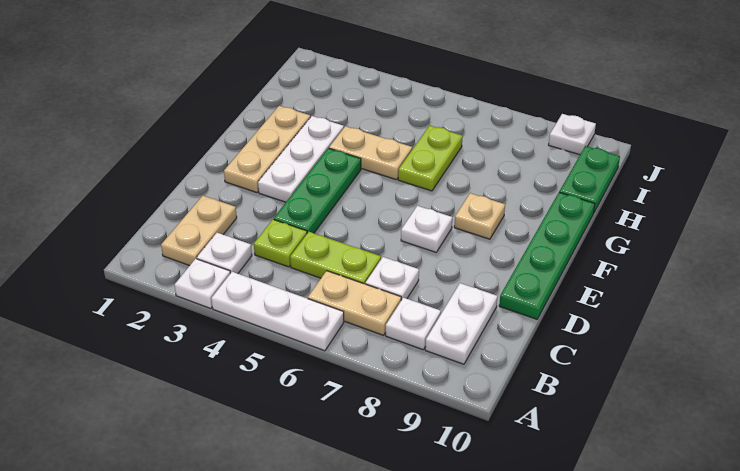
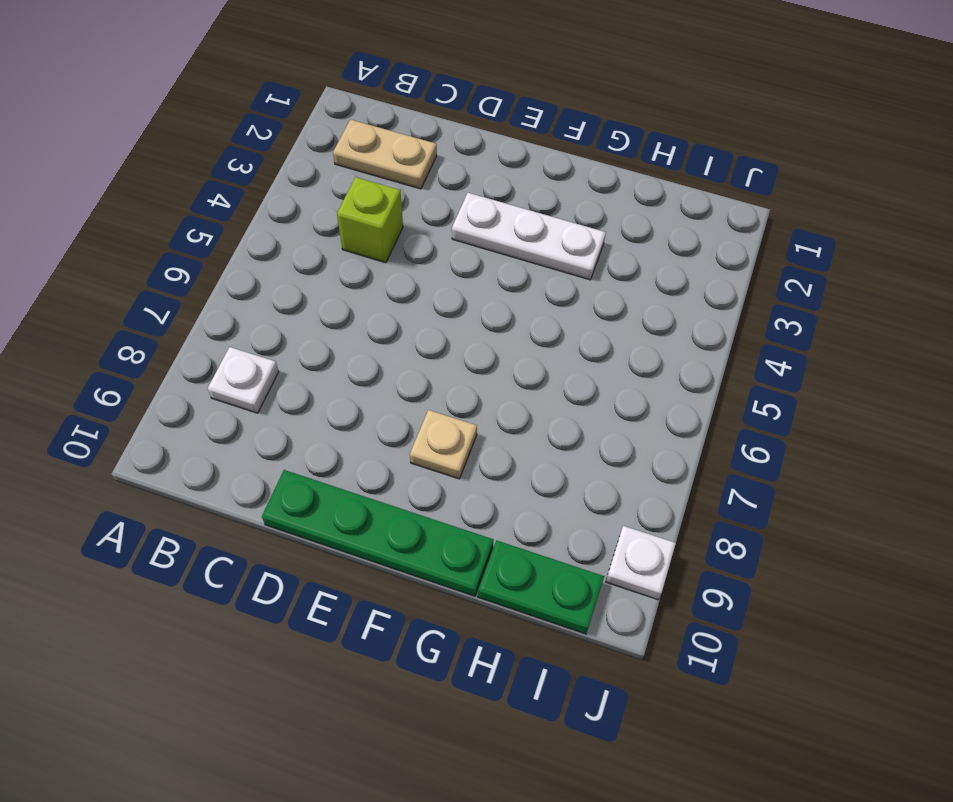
lime brick C4 level 1 -> lime plate C4 level 1
none -> white plate A3 level 1
none -> white plate A4:A6 level 1
none -> white plate B3 level 1

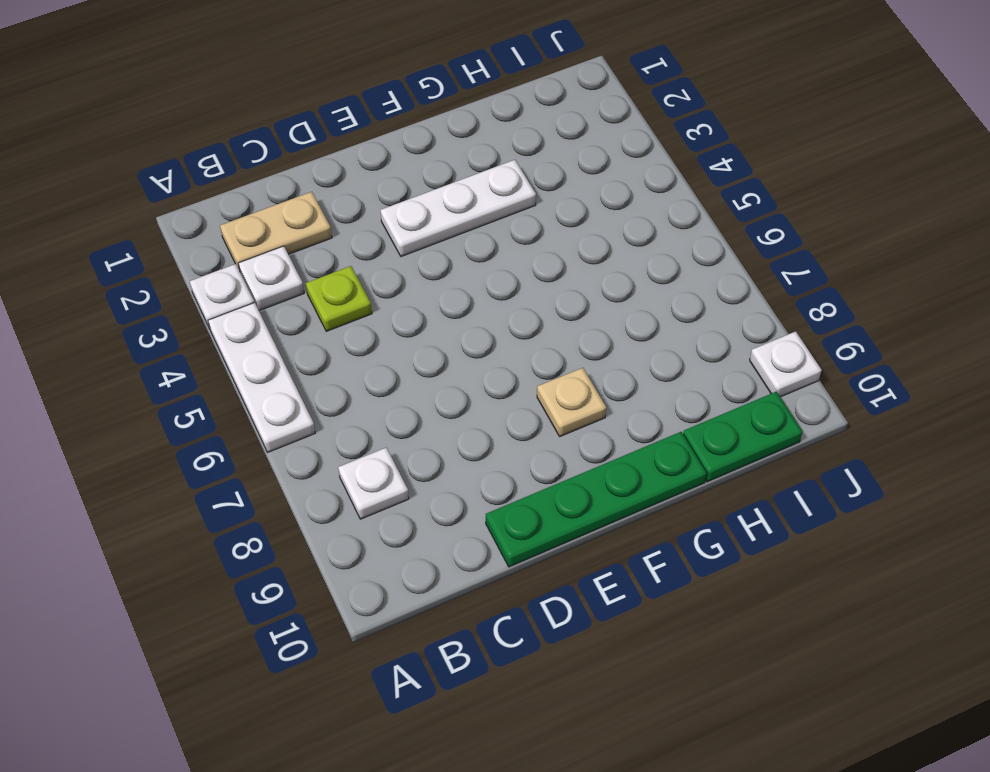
none -> tan plate B6:B7 level 1
none -> white plate B9:C9 level 1
none -> lime plate C5:C6 level 1

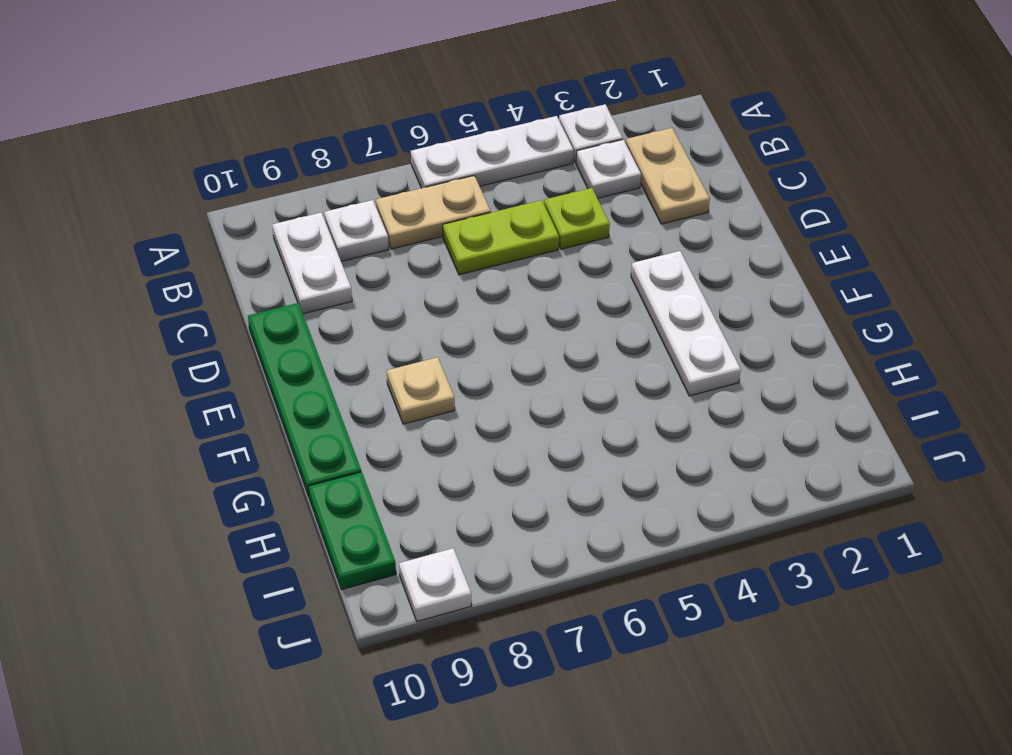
none -> white plate C7 level 1
none -> green plate D4:F4 level 1
none -> tan plate E2:G2 level 1

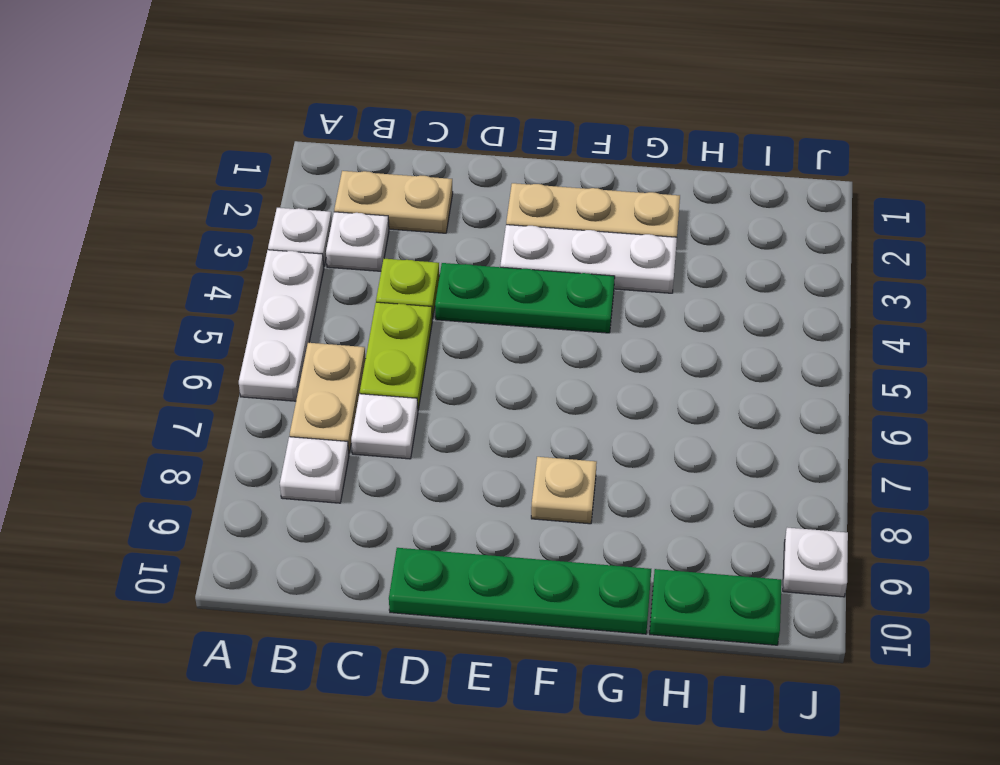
none -> white plate B9:C9 level 1
none -> white plate E7 level 1
none -> tan plate G4:G5 level 1

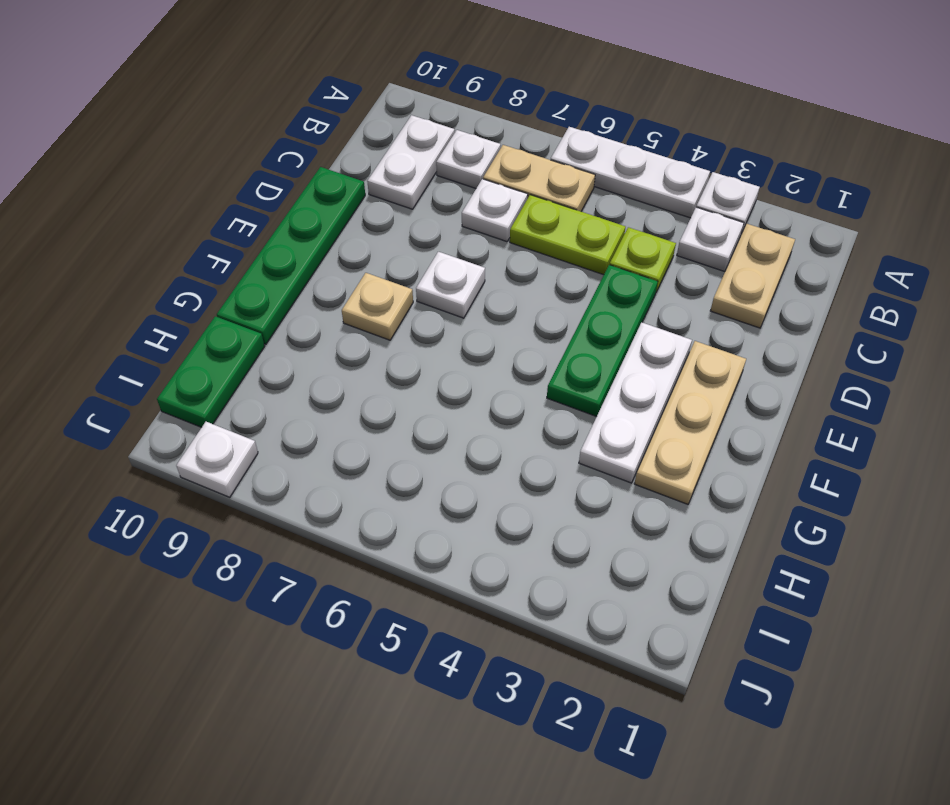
none -> tan plate G4:G5 level 1
none -> lime plate G6:H6 level 1

